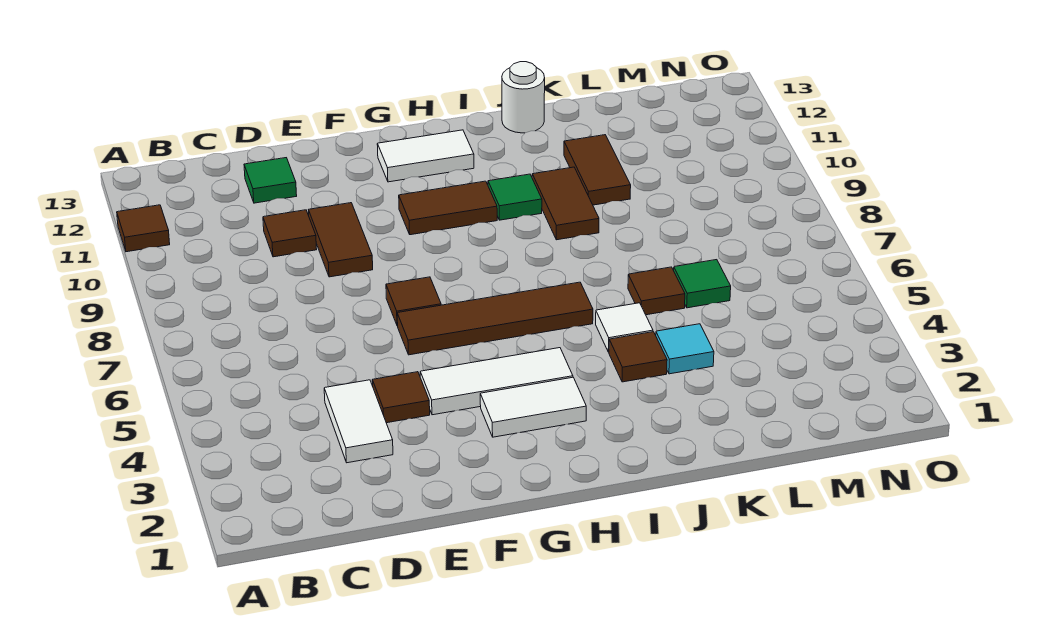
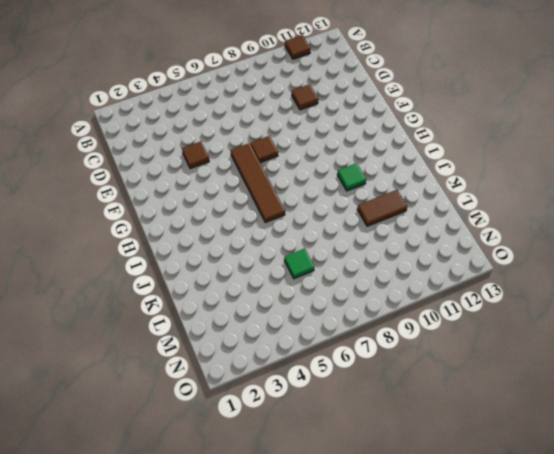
none -> white tile D3:D4 level 1
none -> green tile D12 level 1
none -> brown tile E9:E10 level 1

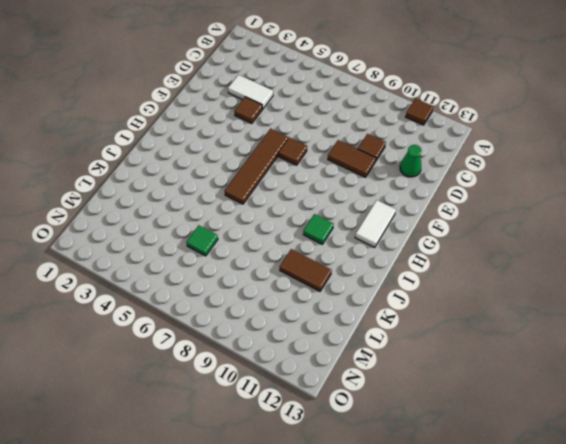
green cone D12 level 1 -> green tile D12 level 1
none -> white tile F4:H4 level 1
none -> white tile G3:H3 level 1
none -> brown tile G10:H10 level 1

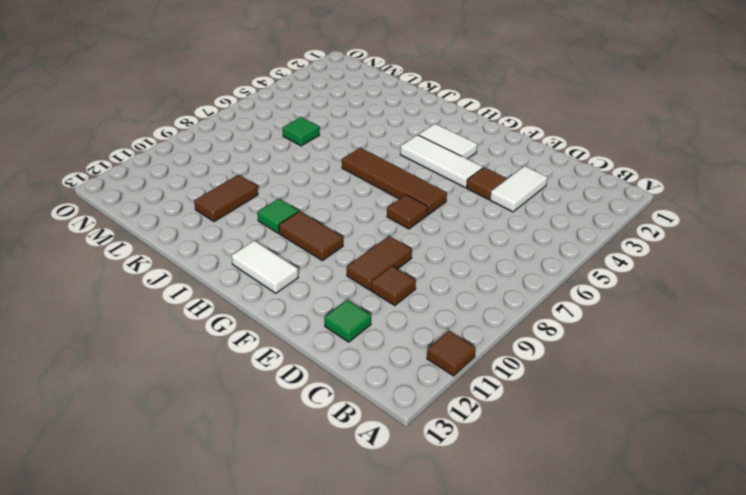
none -> brown tile J4 level 1
none -> white tile J5 level 1
none -> brown tile J9:J10 level 1

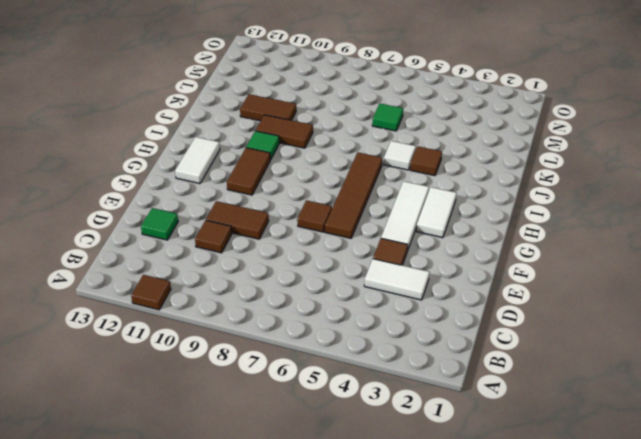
none -> white round brick J13 level 1
none -> cyan tile K4 level 1
none -> brown tile K6 level 1

